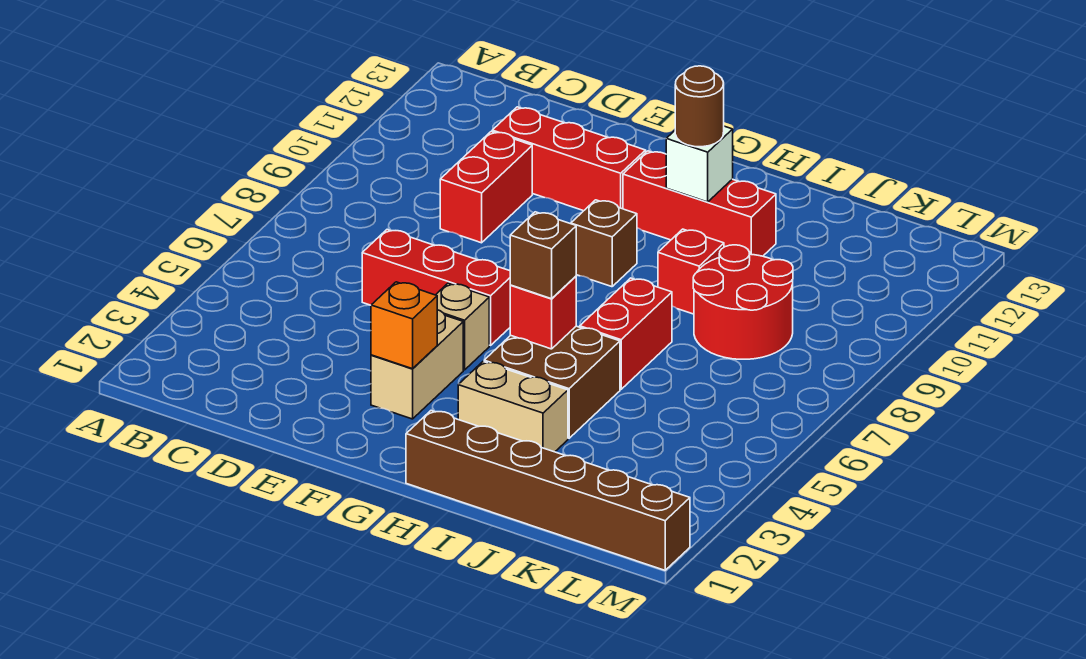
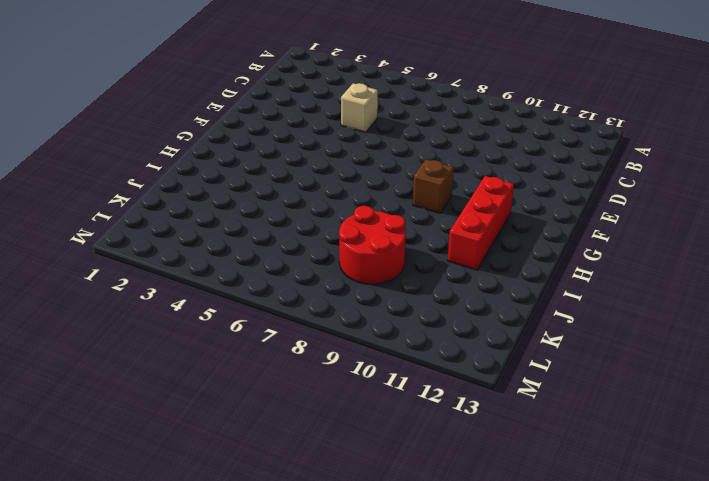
tan brick D5 level 1 -> tan brick F5 level 1
none -> red brick D6:F6 level 1
none -> red brick D9:D10 level 1
none -> red brick D11:F11 level 1

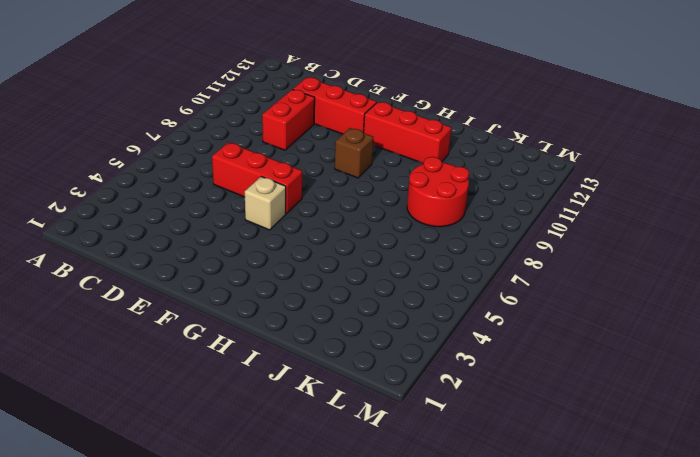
none -> tan brick F3:F4 level 1
none -> brown brick H1:M1 level 1
none -> tan brick H3:I3 level 1

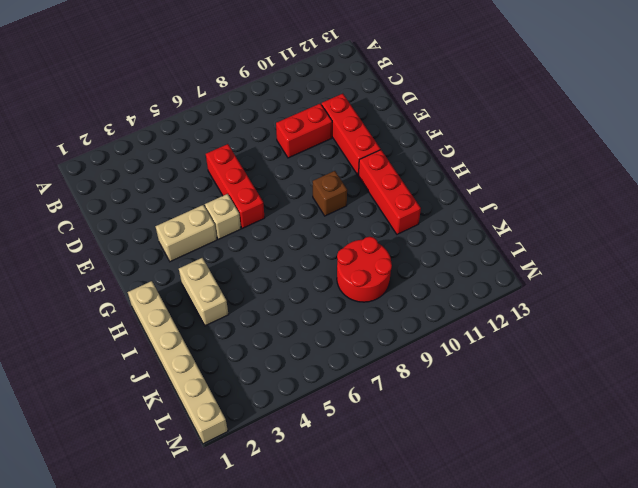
tan brick H1:M1 level 1 -> brown brick H1:M1 level 1
none -> brown brick H4:I5 level 1
none -> red brick I6:I7 level 1
none -> red brick I9 level 1

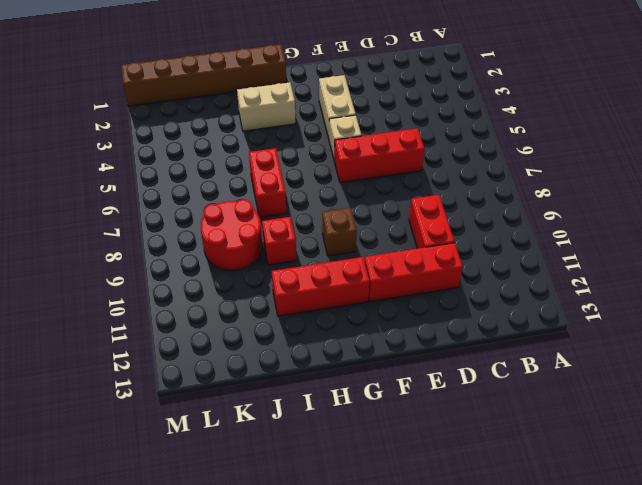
none -> brown brick H4:I5 level 1
none -> orange brick F3 level 2
none -> red brick H5 level 2

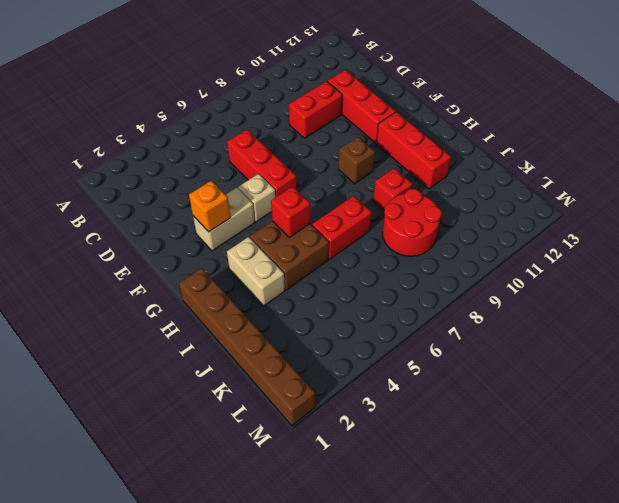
none -> white brick H11 level 2
none -> brown brick H5 level 3
none -> brown round brick H11 level 3

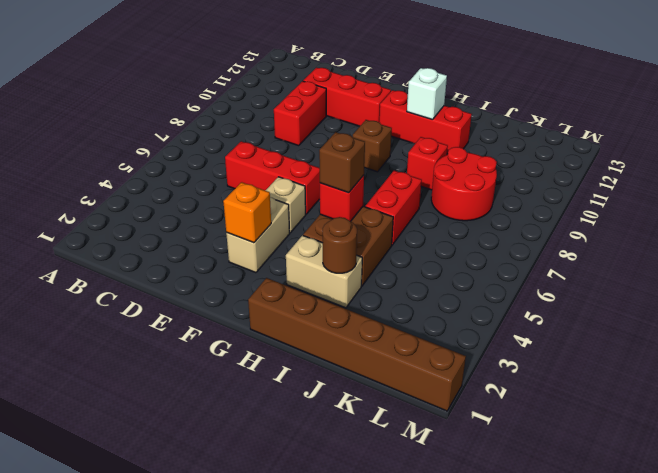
brown round brick I3 level 2 -> brown round brick H11 level 3

